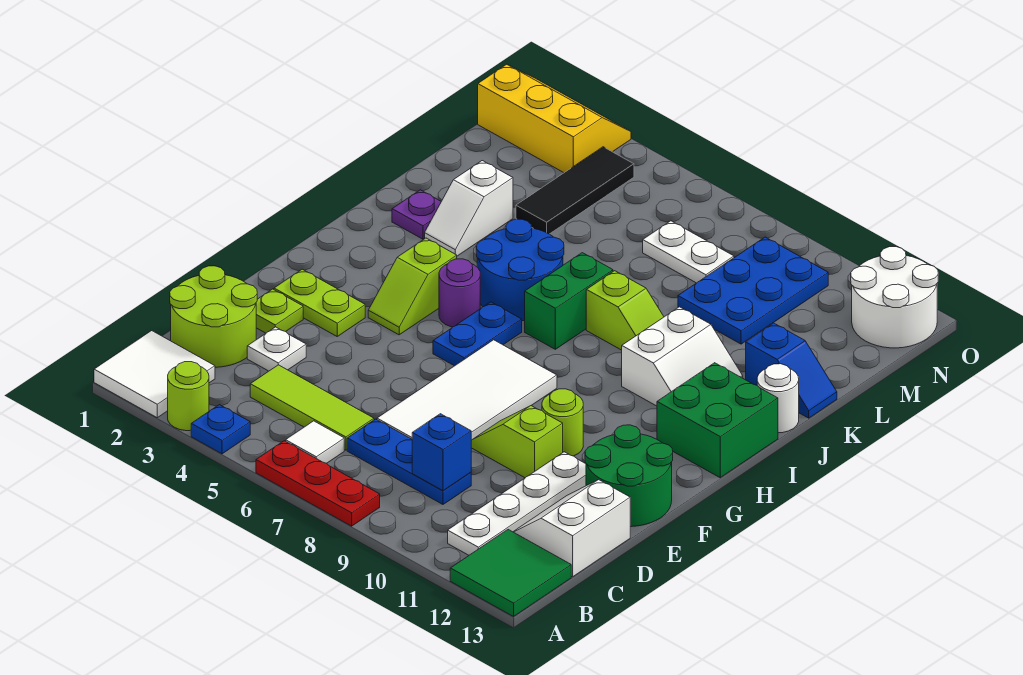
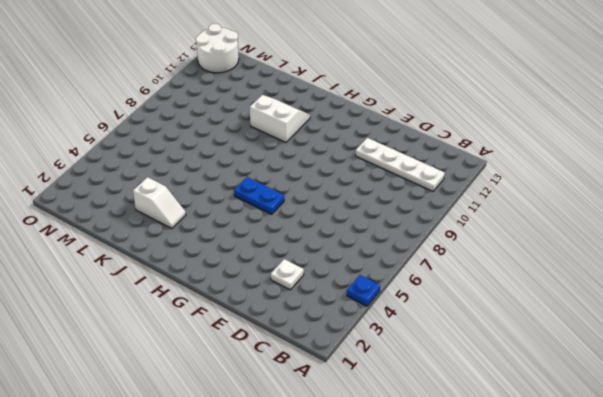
none -> white tile A1:B2 level 1
none -> lime round brick A3 level 1
none -> red plate A6:A8 level 1
none -> green tile A12:B13 level 1

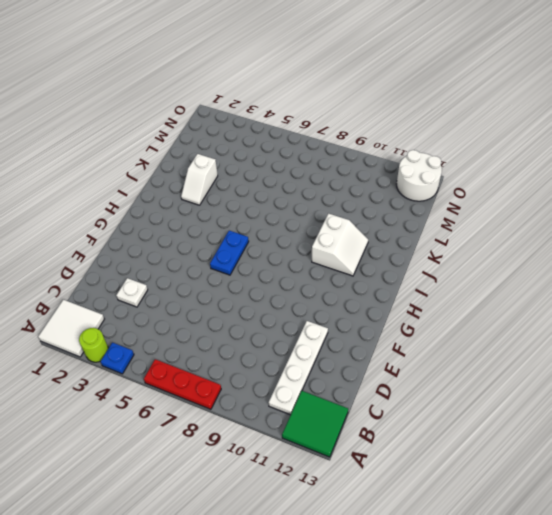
none -> white tile B6 level 1
none -> lime round brick C1:D2 level 1
none -> lime tile C4:C6 level 1
none -> blue plate C7:C9 level 1

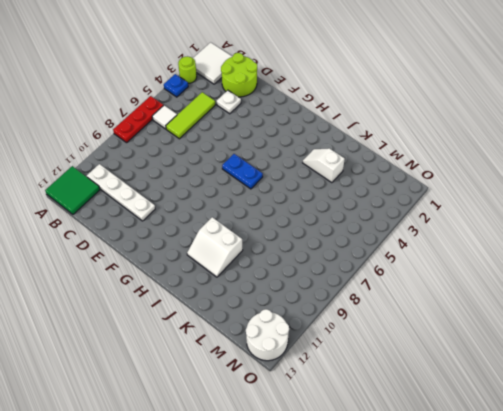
none -> blue plate C7:C9 level 1
none -> white slope C12:D13 level 1 top 13
none -> white tile D7:G8 level 1
none -> lime plate E2 level 1

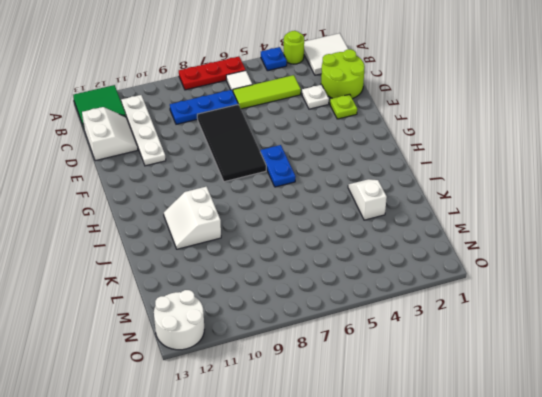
black tile D7:G8 level 1 -> white tile D7:G8 level 1
none -> lime slope E9:E10 level 1 top 10
none -> green round brick E12:F13 level 1
none -> lime plate F2:F3 level 1
none -> lime round brick F10 level 1

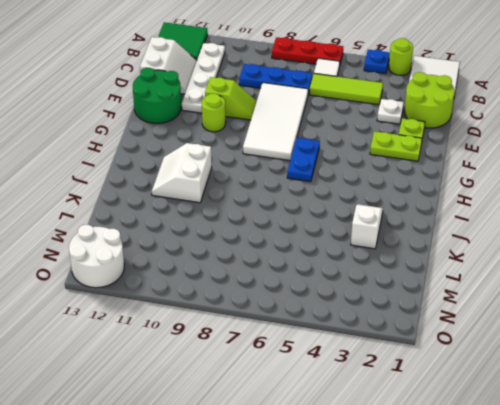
none -> lime slope G4:H4 level 1 top H
none -> purple round brick H5 level 1
none -> green brick H12:I13 level 1
none -> blue round brick I5:J6 level 1

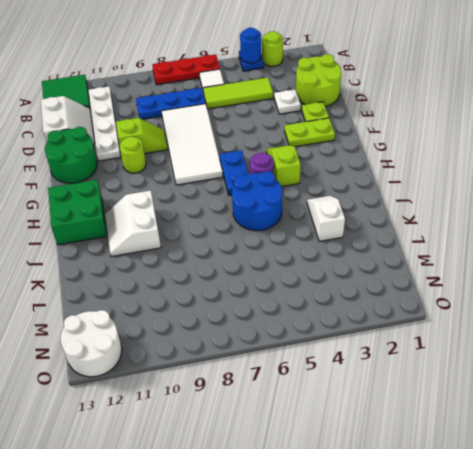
blue round brick A4 level 2 -> none
none -> white tile A1:B2 level 1
none -> green brick I7:J7 level 1
none -> purple plate J2 level 1
none -> lime slope J8:J9 level 1 top 8

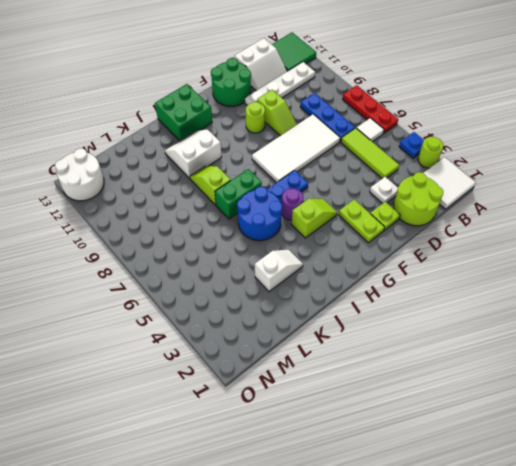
none -> purple plate J2 level 1
none -> white round brick J13 level 1
none -> blue slope K12:K13 level 1 top 12
none -> black tile L4:N4 level 1

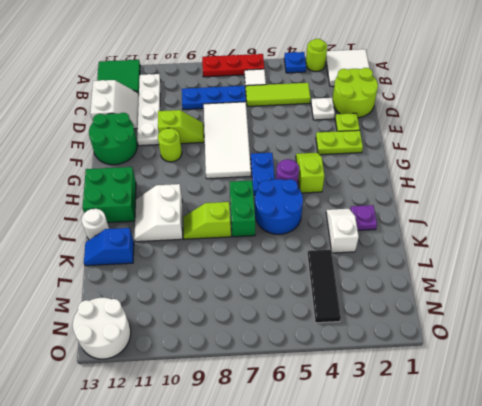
none -> blue plate L9:N10 level 1
none -> white plate M7:M8 level 1
none -> yellow slope N1:O3 level 1 top N
none -> blue brick C9 level 2

